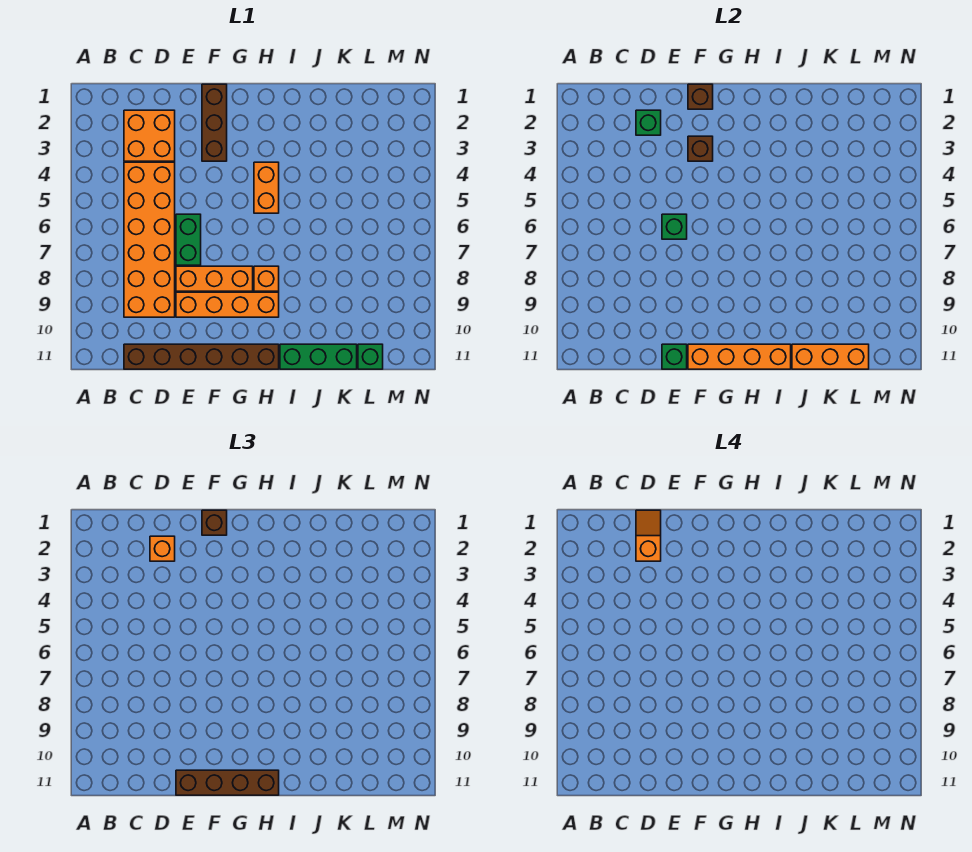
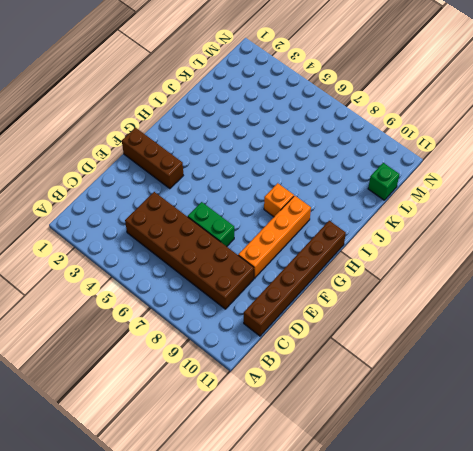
brown brick C4:D9 level 1 -> orange brick C4:D9 level 1
none -> orange brick C2:D3 level 1
none -> orange brick E8:G8 level 1
none -> orange brick H4:H5 level 1

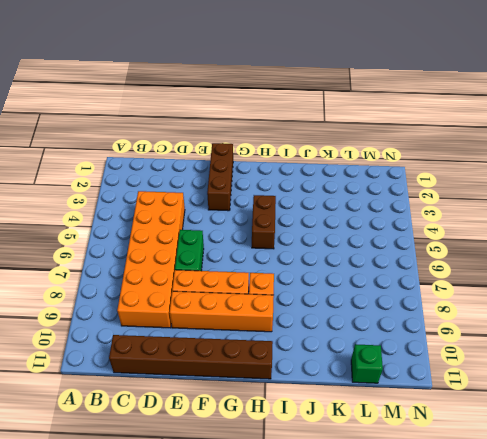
brown brick H4:H5 level 1 -> orange brick H4:H5 level 1
none -> orange brick C2:D3 level 1
none -> green brick I11:K11 level 1
none -> green brick D2 level 2

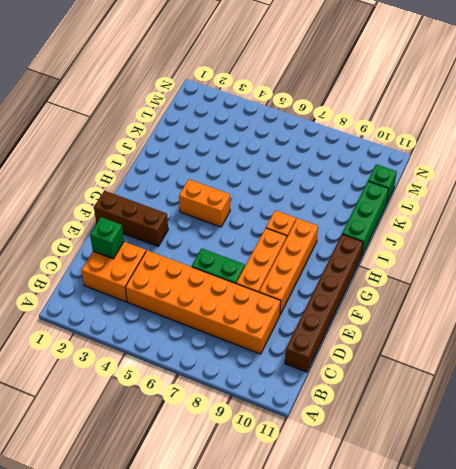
none -> green brick E6 level 2
none -> green brick E11 level 2
none -> brown brick F1 level 2

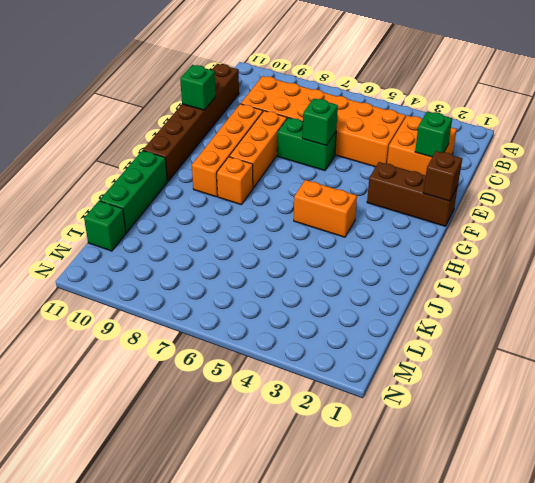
none -> brown brick F3 level 2
none -> orange brick F11:I11 level 2
none -> orange brick J11:L11 level 2

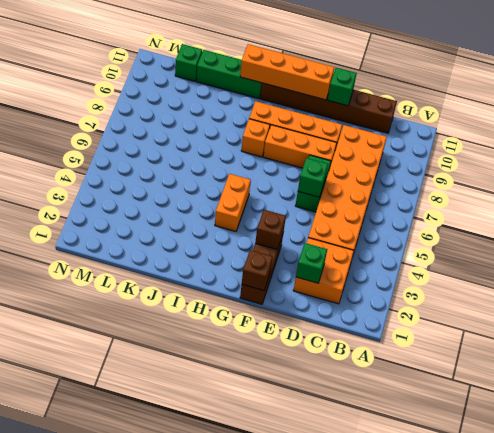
none -> orange brick J11:L11 level 2
none -> orange brick D2 level 3
none -> brown brick E11:H11 level 3

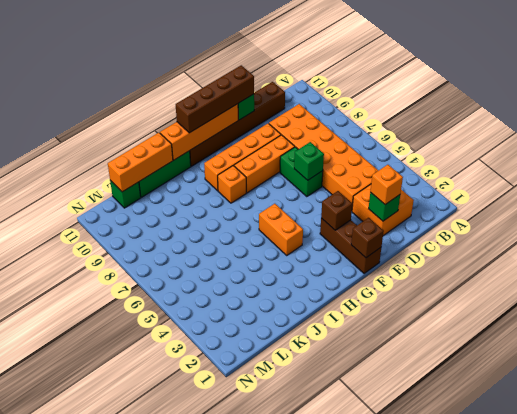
none -> brown brick F1 level 3
none -> orange slope D1:D2 level 4 top 2

